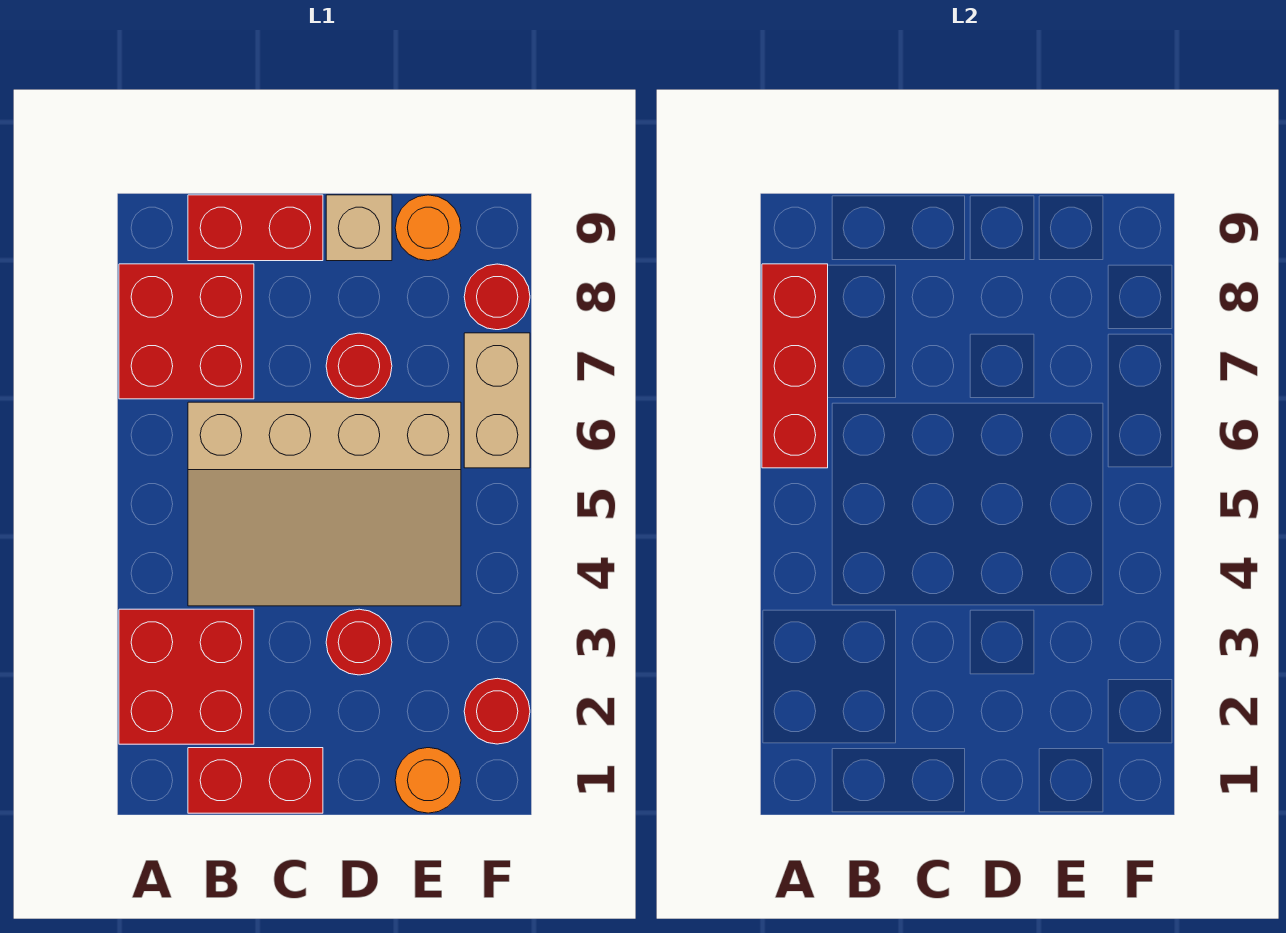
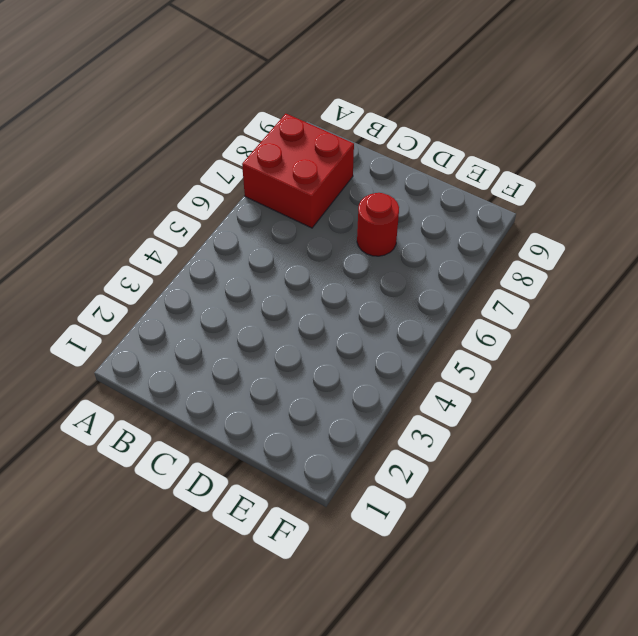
none -> red brick A2:B3 level 1
none -> red brick B1:C1 level 1
none -> tan slope B4:E6 level 1 top 6

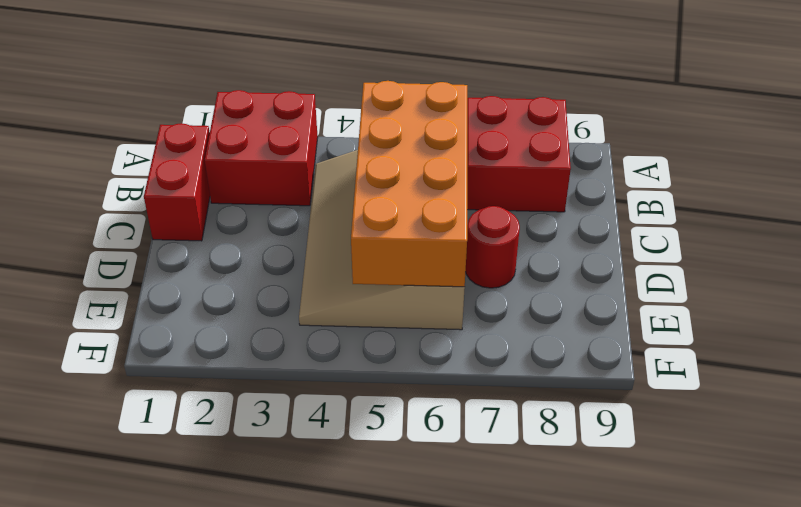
orange brick B5:E6 level 2 -> none
none -> red brick B9:C9 level 1
none -> red round brick D3 level 1
none -> tan brick D9 level 1

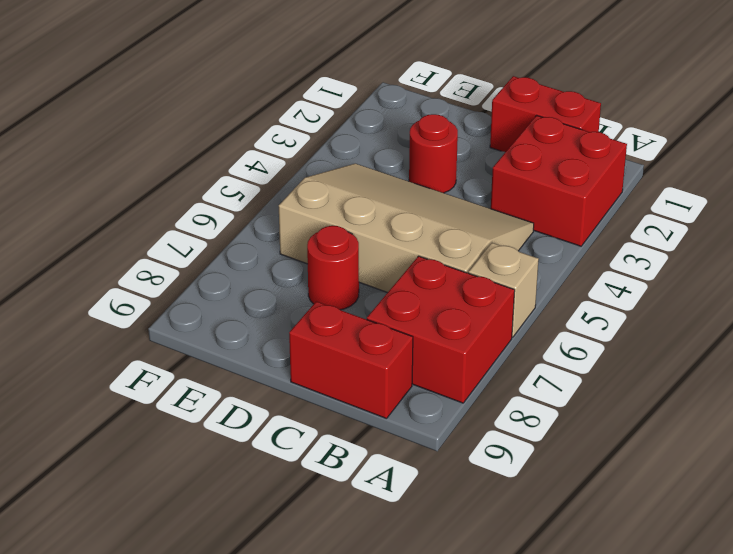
tan brick A6 level 1 -> tan brick D9 level 1
none -> orange round brick E1 level 1
none -> orange round brick E9 level 1
none -> red round brick F2 level 1

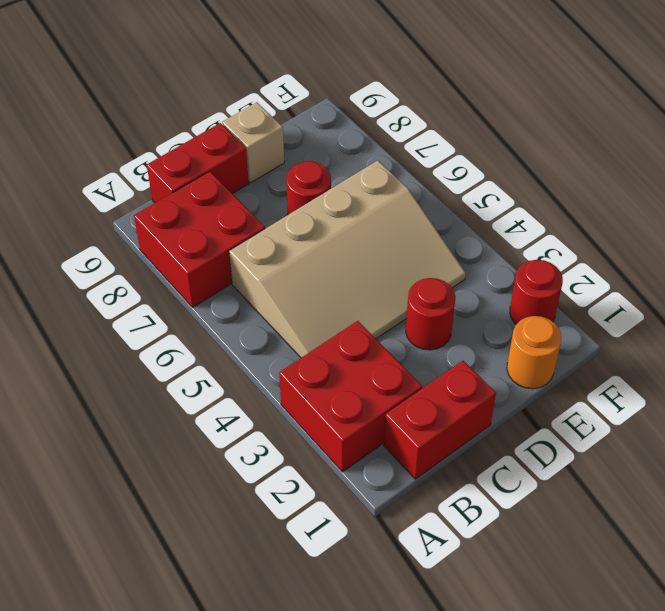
none -> orange round brick E9 level 1
none -> tan brick F6:F7 level 1
none -> red round brick F8 level 1

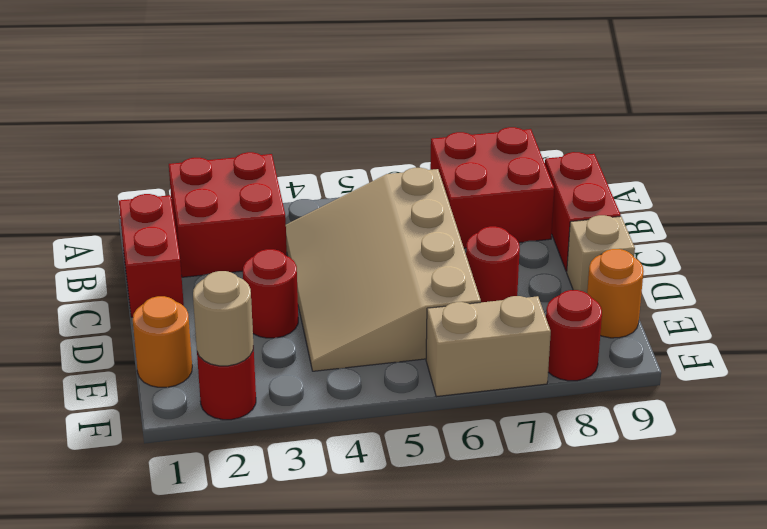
tan round brick F2 level 2 -> none
none -> red brick A6:A8 level 2

